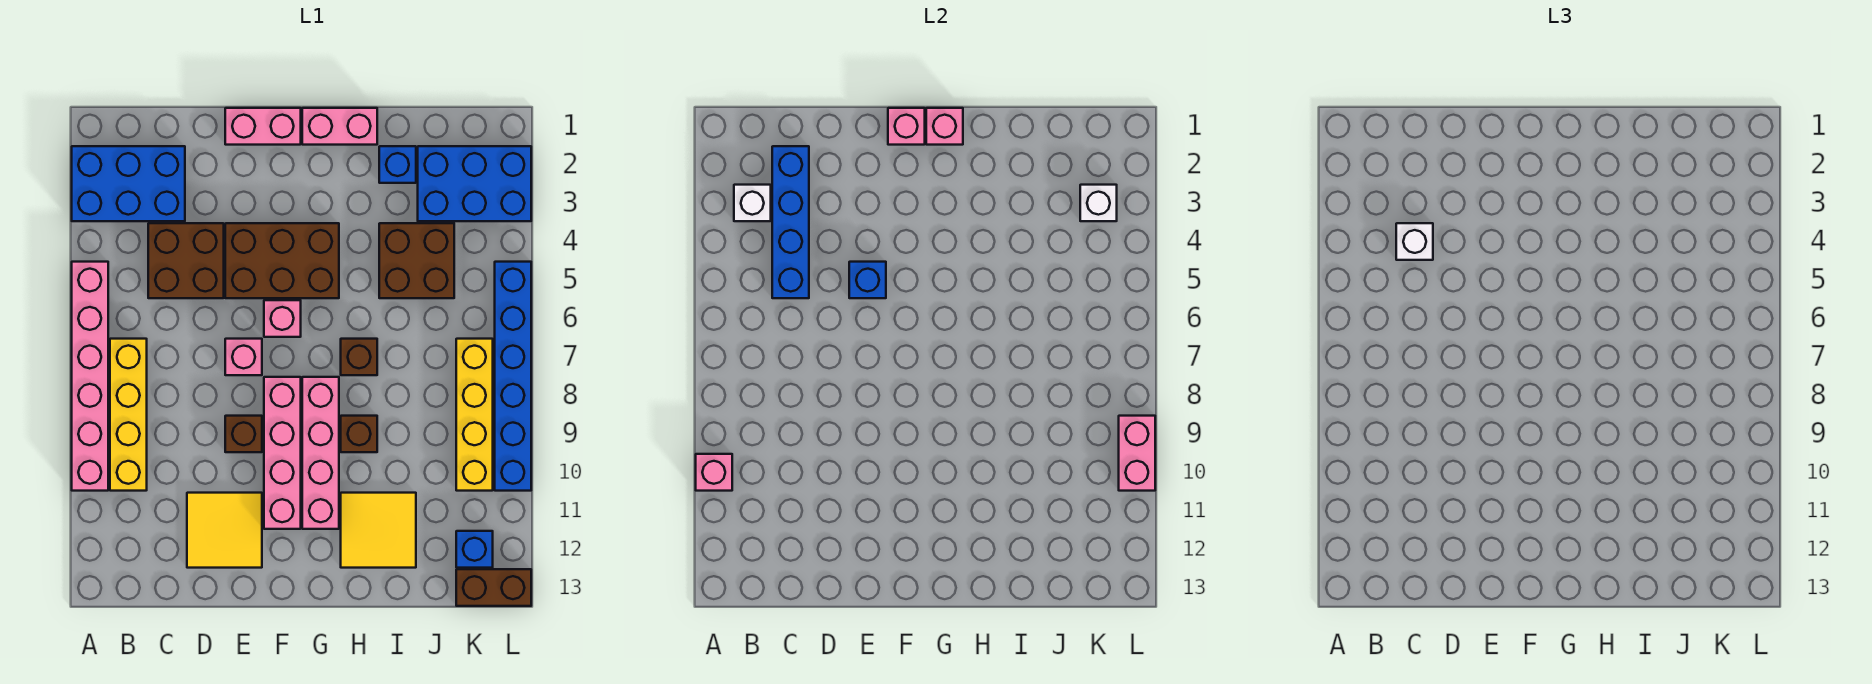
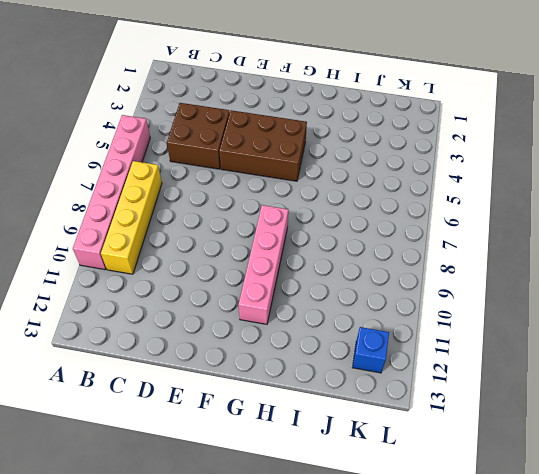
none -> blue brick A2:C3 level 1
none -> yellow tile D11:E12 level 1
none -> pink brick E1:F1 level 1
none -> pink brick E7 level 1

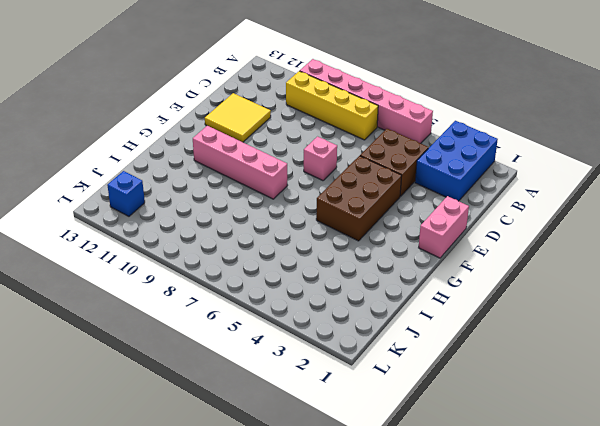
none -> brown brick E9 level 1
none -> pink brick F6 level 1
none -> pink brick F8:F11 level 1
none -> pink brick G1:H1 level 1

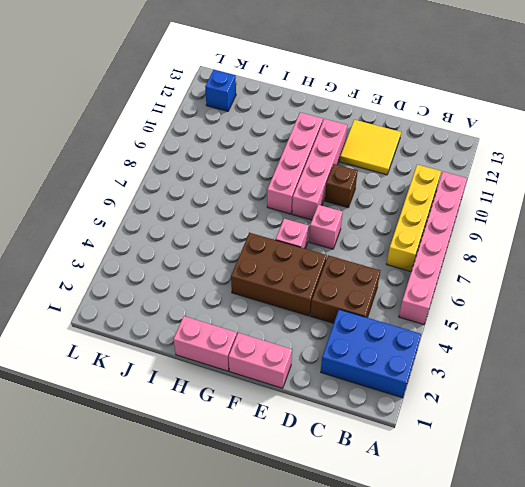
none -> brown brick H7 level 1
none -> brown brick H9 level 1
none -> yellow tile H11:I12 level 1
none -> blue brick I2 level 1

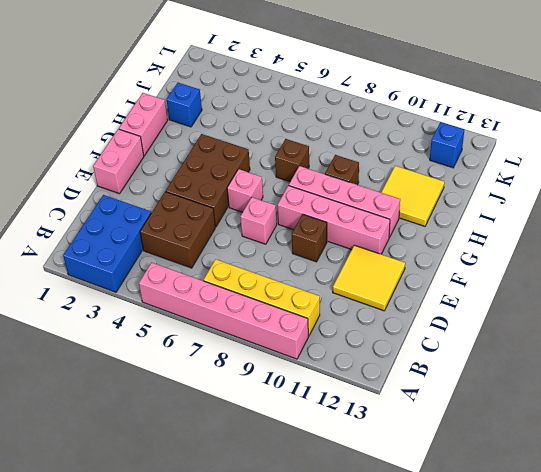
none -> brown brick I4:J5 level 1
none -> blue brick J2:L3 level 1
none -> yellow brick K7:K10 level 1
none -> brown brick K13:L13 level 1

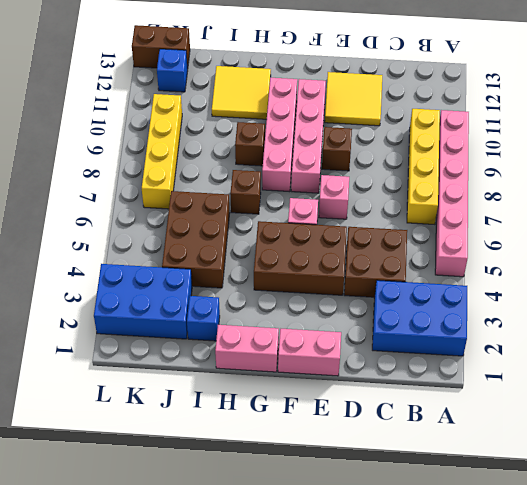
brown brick I4:J6 level 1 -> brown brick I4:J5 level 1
none -> blue brick L5:L10 level 1
none -> pink brick A10 level 2
none -> white brick B3 level 2
none -> blue brick C2:C5 level 2

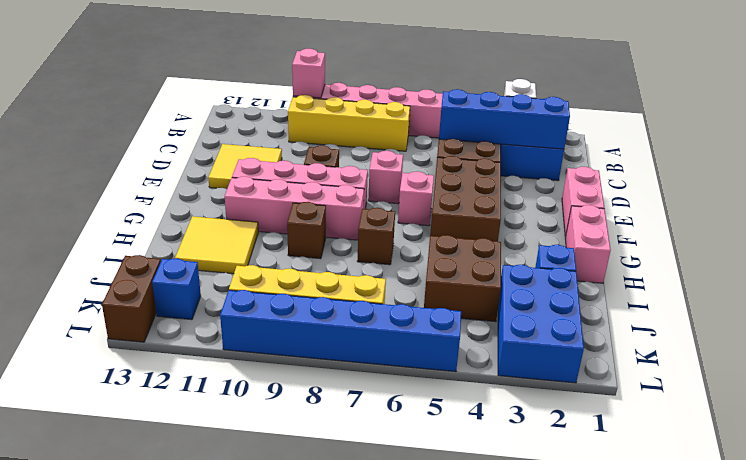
none -> blue brick E5 level 2
none -> pink brick F1 level 2
none -> pink brick G1 level 2
none -> white brick K3 level 2

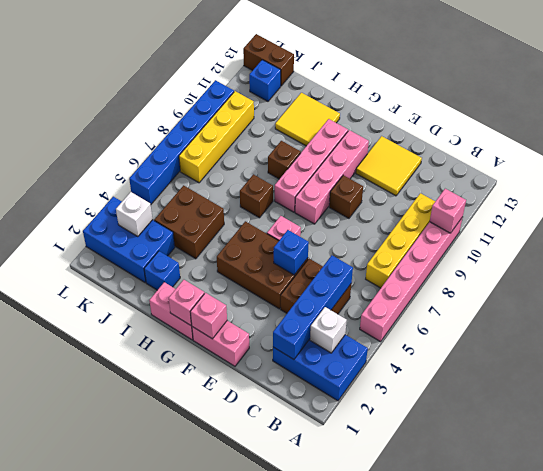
none -> pink brick E7 level 1
none -> pink brick L9:L10 level 2
none -> white brick C4 level 3

